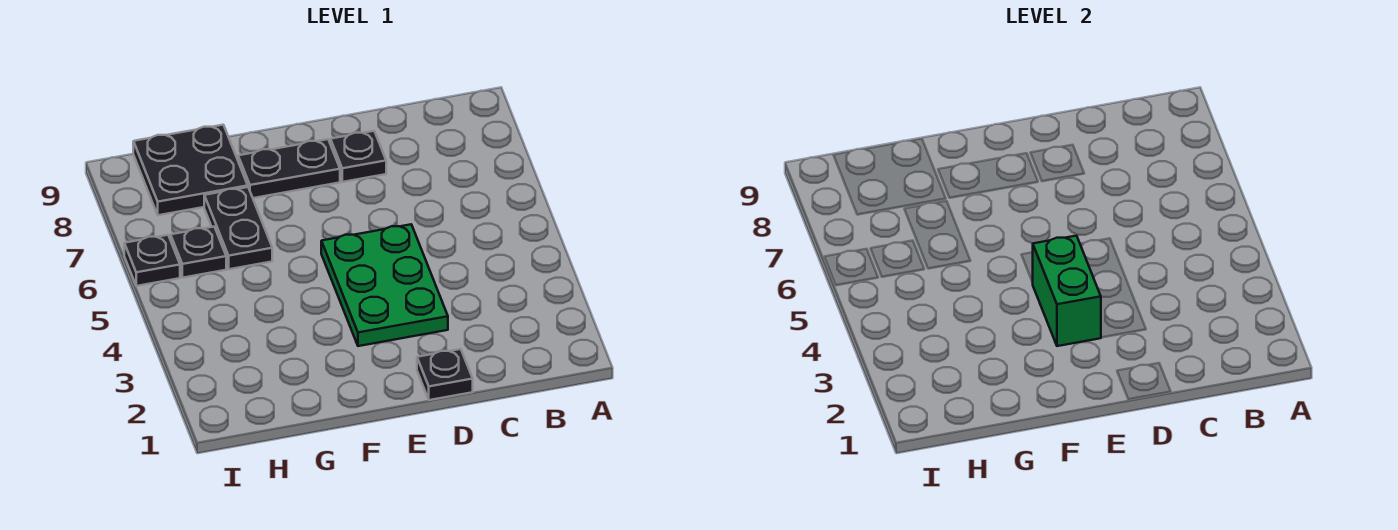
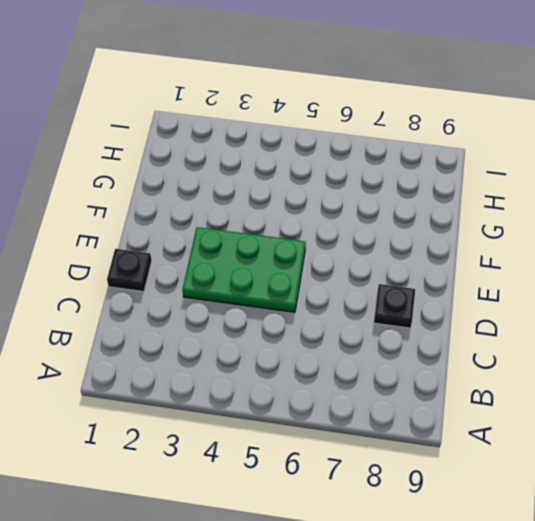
none -> black plate E8:F8 level 1
none -> black plate G6:G7 level 1

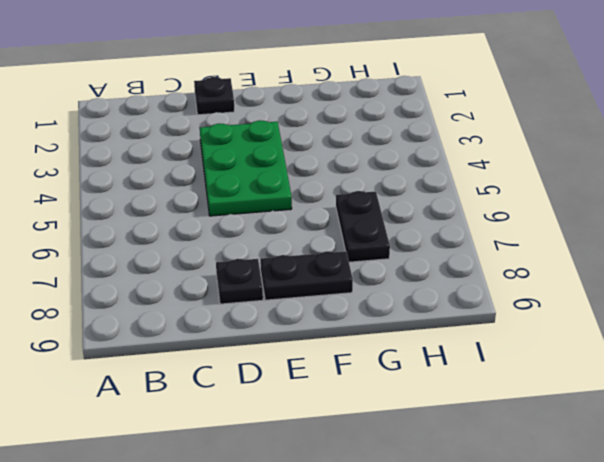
none -> black plate G8:H9 level 1
none -> black plate H6 level 1

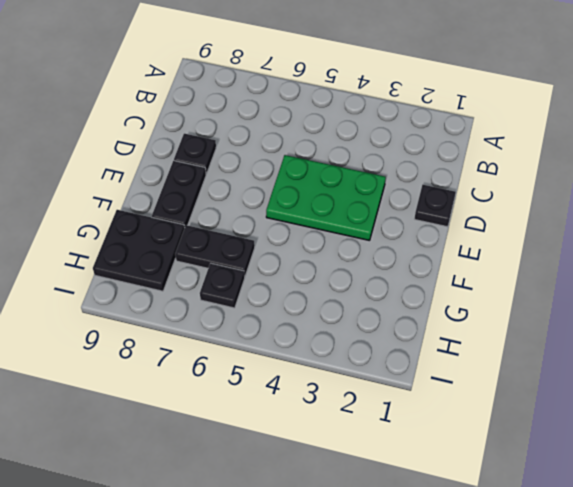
none -> black plate I6 level 1
none -> green brick E3:E4 level 2

